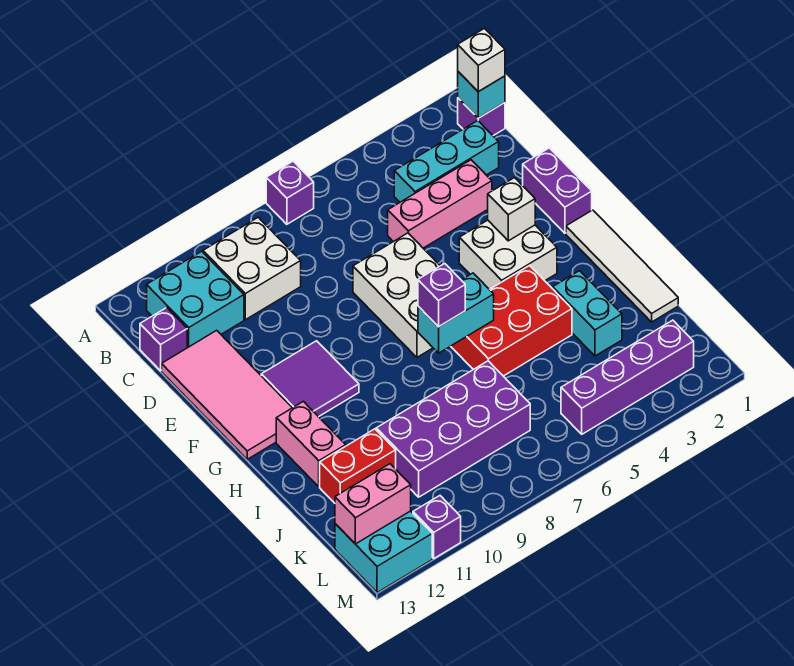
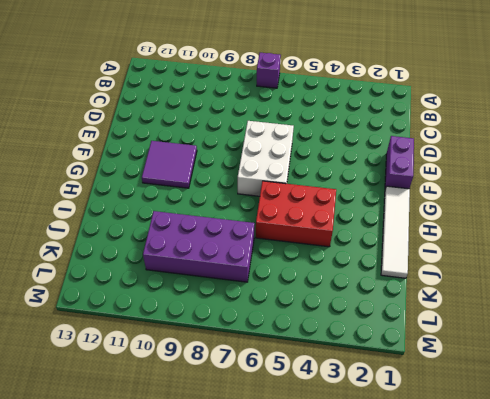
none -> purple brick B1 level 1
none -> white brick B9:C10 level 1
none -> cyan brick B11:C12 level 1

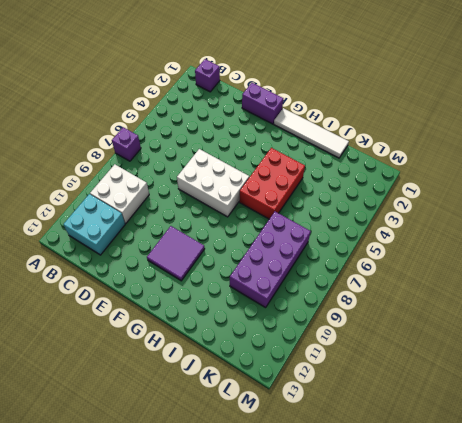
none -> cyan brick C2:C4 level 1
none -> purple brick C13 level 1
none -> pink brick D3:D5 level 1

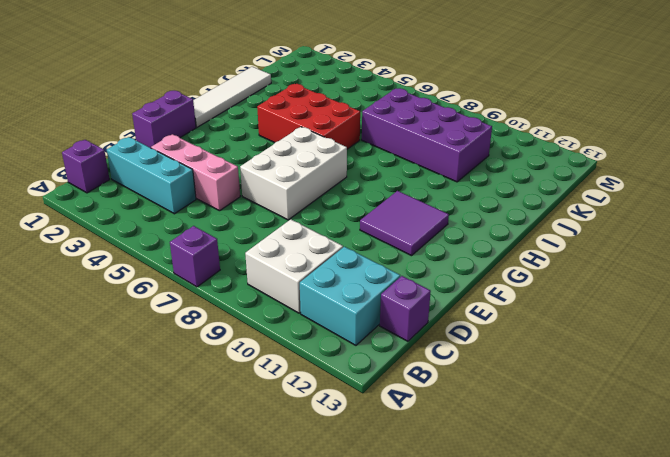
none -> pink tile D12:G13 level 1
none -> white brick F3:G4 level 1
none -> pink brick H12:I12 level 1

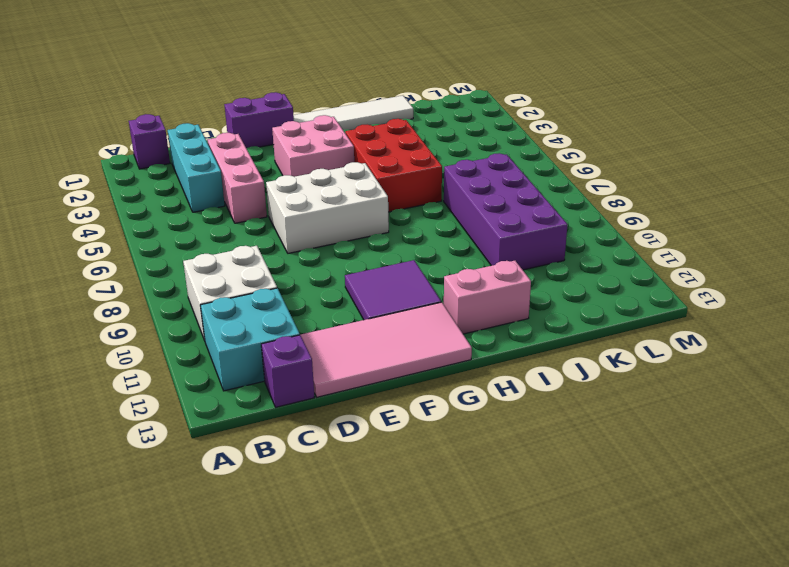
pink brick F3:G4 level 1 -> white brick F3:G4 level 1
none -> purple brick A7 level 1
none -> cyan brick I3:J3 level 1
none -> red brick J11:J12 level 1

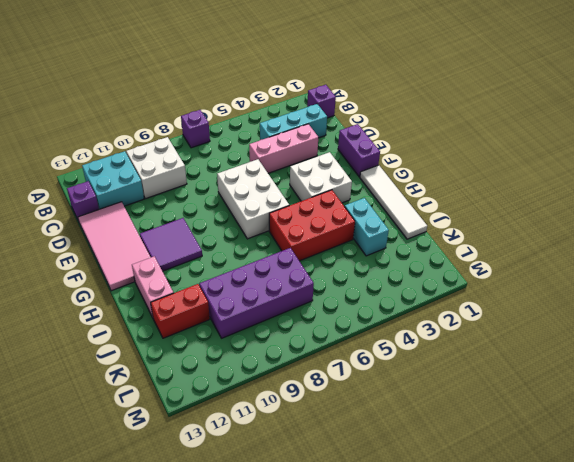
none -> purple brick L2:L5 level 1
none -> cyan brick L12:M13 level 1
none -> purple brick M11 level 1

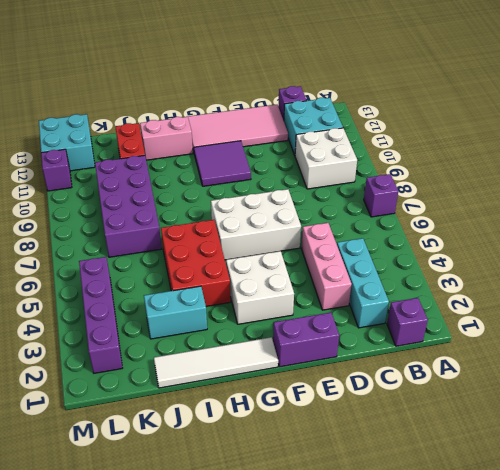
none -> cyan brick B1 level 2
none -> white brick F3 level 2
none -> cyan brick H6:H7 level 2

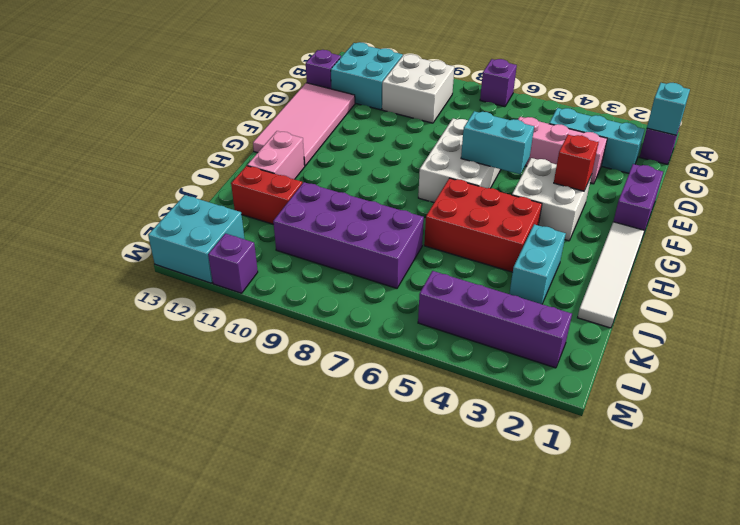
red brick F3 level 2 -> white brick F3 level 2
cyan brick F5:F6 level 2 -> cyan brick H6:H7 level 2
none -> purple tile F10:G11 level 1
none -> pink brick L12:L13 level 2
none -> white brick B1 level 3

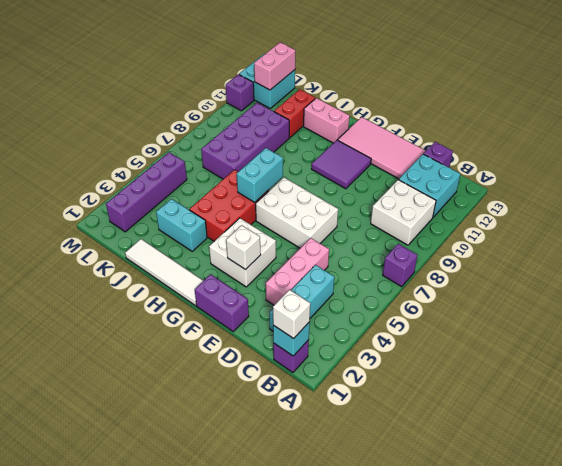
none -> purple brick H7 level 3

